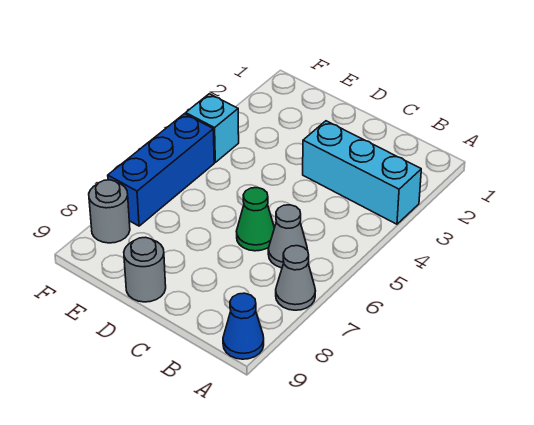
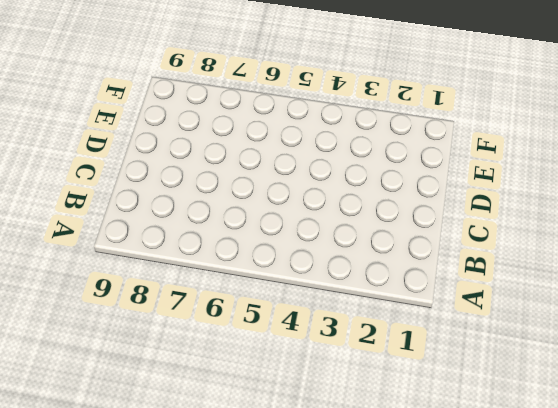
none -> cyan brick A3:C3 level 1
none -> grey cone A7 level 1

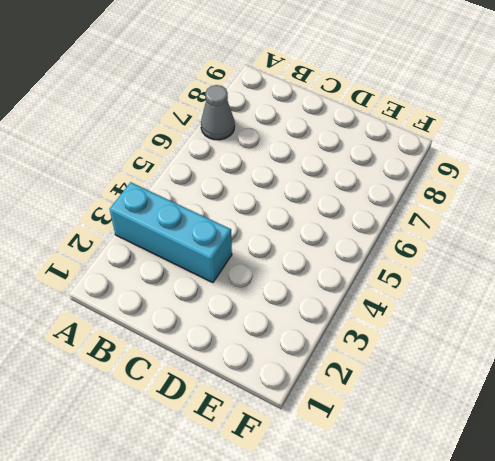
none -> blue cone A9 level 1
none -> grey cone B6 level 1

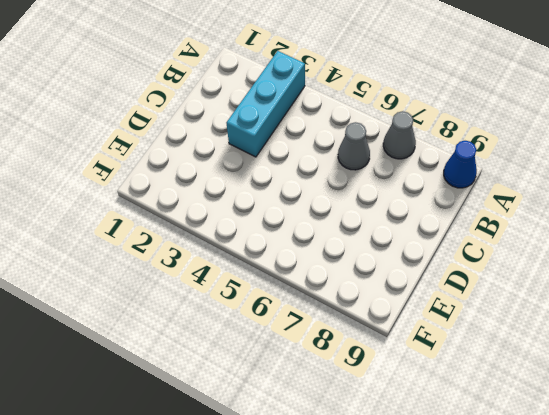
none -> green cone C6 level 1
none -> grey round brick D9 level 1

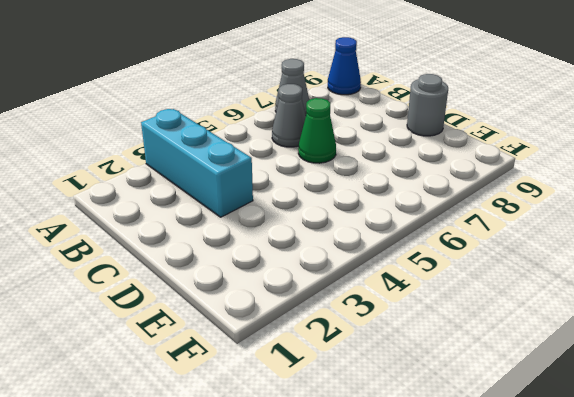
none -> cyan brick F4 level 1
none -> blue brick F5:F7 level 1

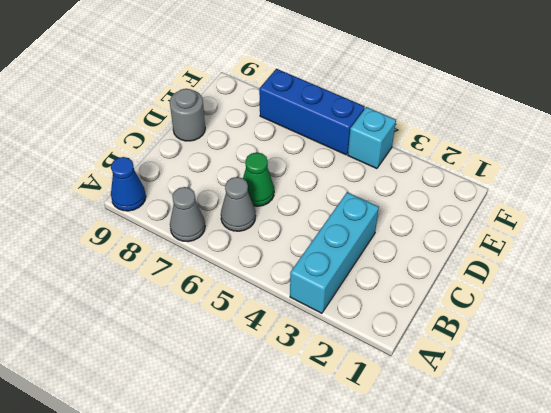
none -> grey round brick F8 level 1

